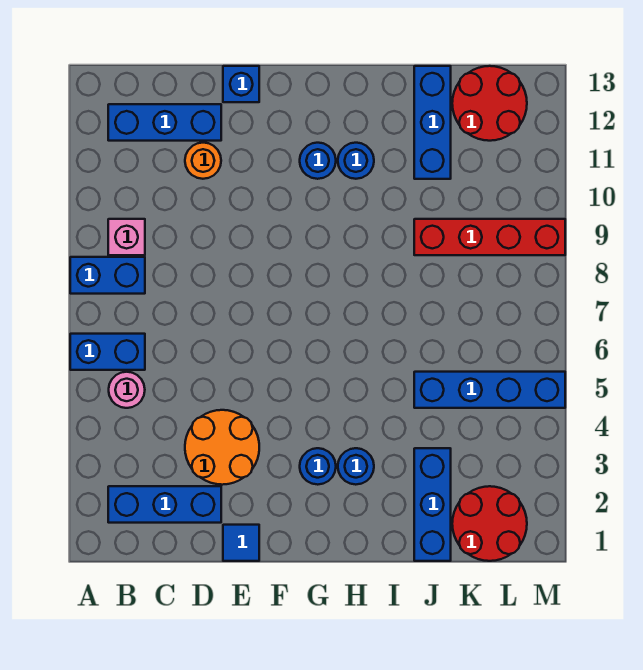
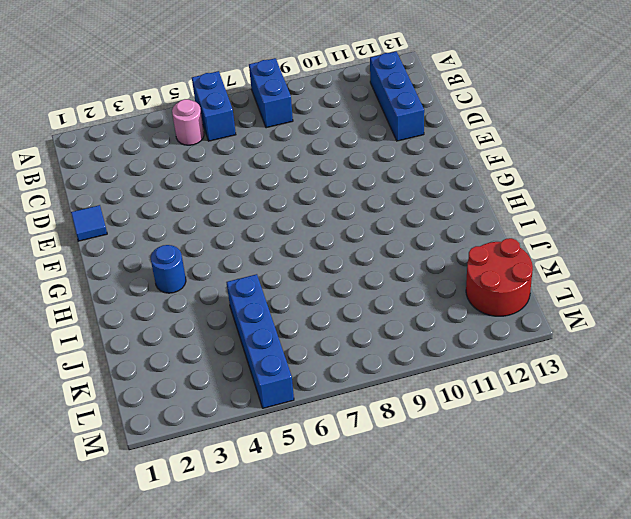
none -> blue brick B2:D2 level 1
none -> pink brick B9 level 1
none -> orange round brick D3:E4 level 1

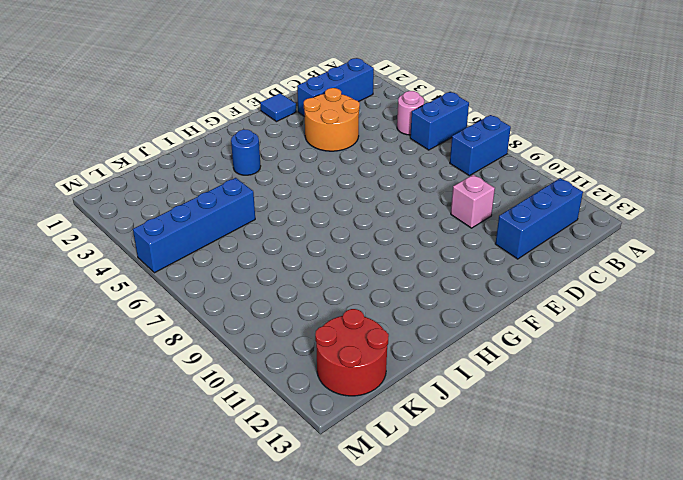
pink brick D10 level 1 -> pink brick B9 level 1
none -> orange round brick D11 level 1
none -> blue brick E13 level 1
none -> blue round brick G3 level 1

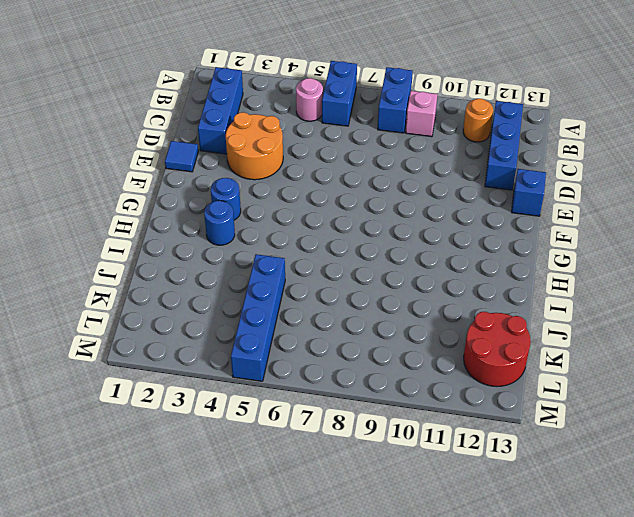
orange round brick B11 level 1 -> orange round brick D11 level 1
none -> blue round brick G11 level 1
none -> blue round brick H11 level 1
none -> blue brick J1:J3 level 1

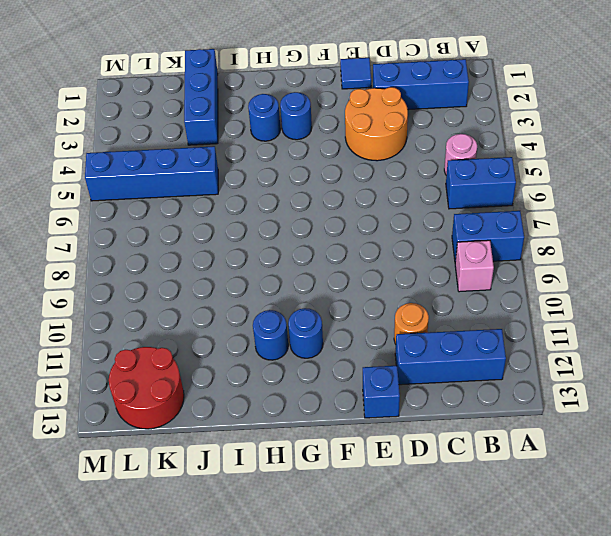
none -> red brick J9:M9 level 1
none -> blue brick J11:J13 level 1
none -> red round brick K1:L2 level 1

